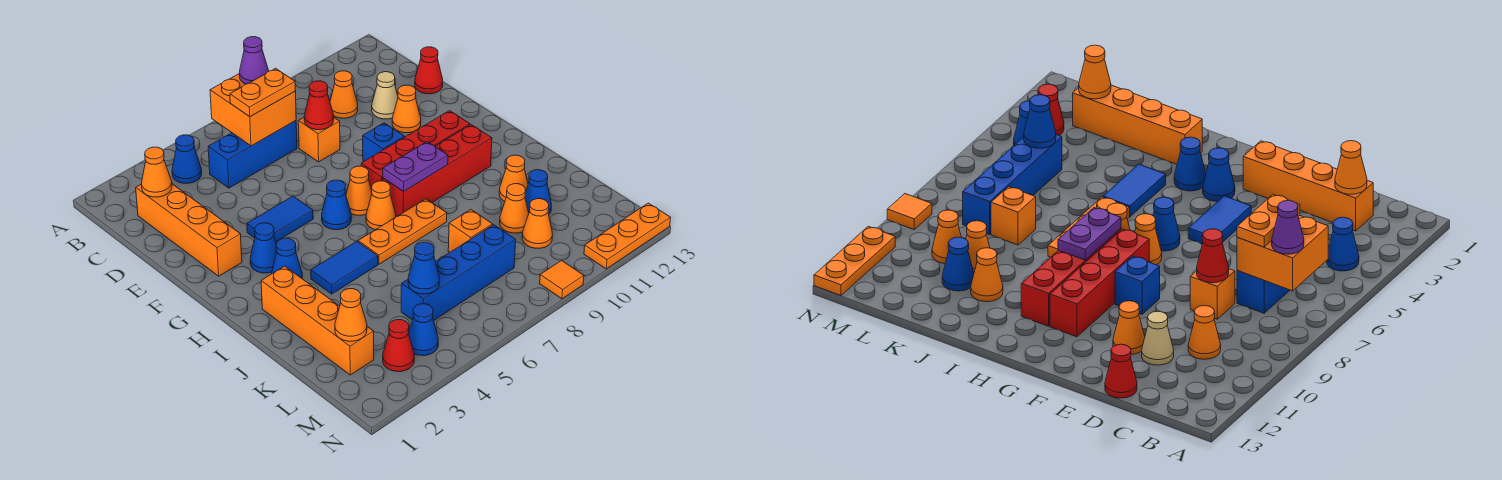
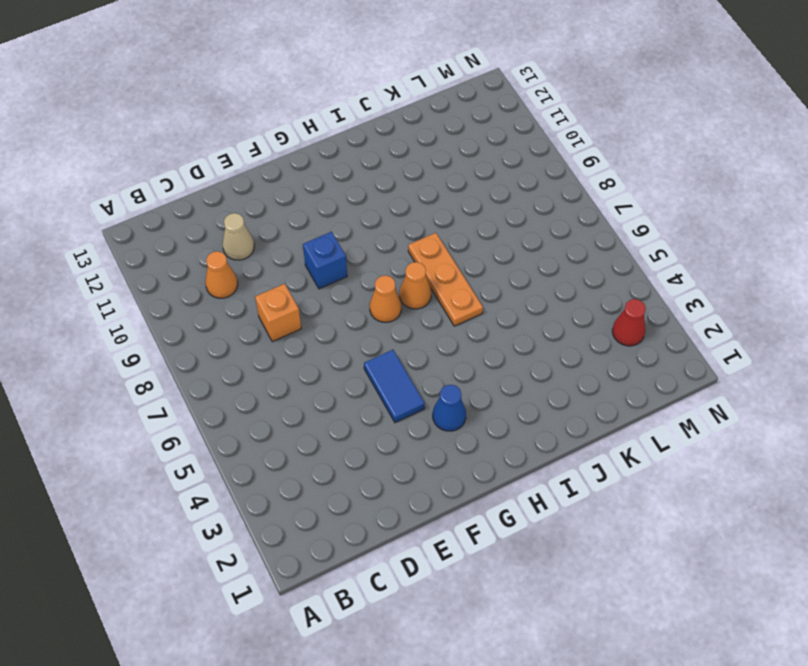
none -> blue cone B4 level 1
none -> orange brick C2:F2 level 1
none -> blue brick C5:C7 level 1
none -> red cone D13 level 1

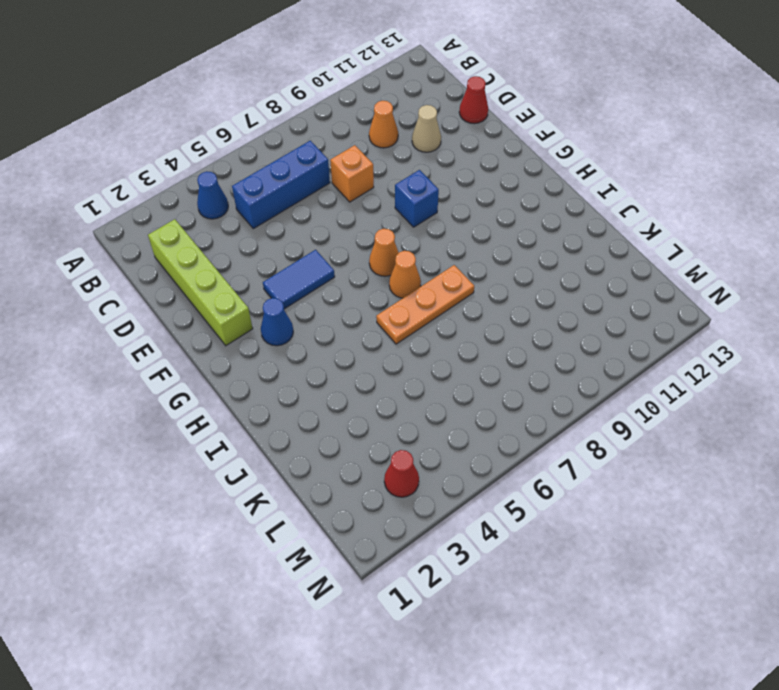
lime brick C2:F2 level 1 -> orange brick C2:F2 level 1
none -> orange cone E11 level 1
none -> blue cone G6 level 1
none -> red brick G8:G11 level 1
none -> blue cone H3 level 1

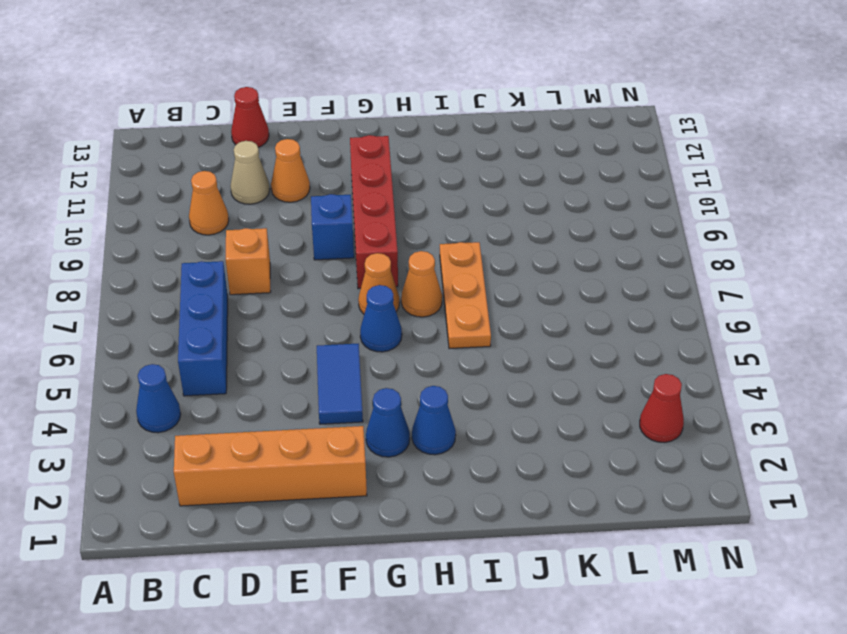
none -> red brick H8:H11 level 1
none -> orange brick I2:L2 level 1
none -> blue tile I4:I5 level 1
none -> orange cone J11 level 1

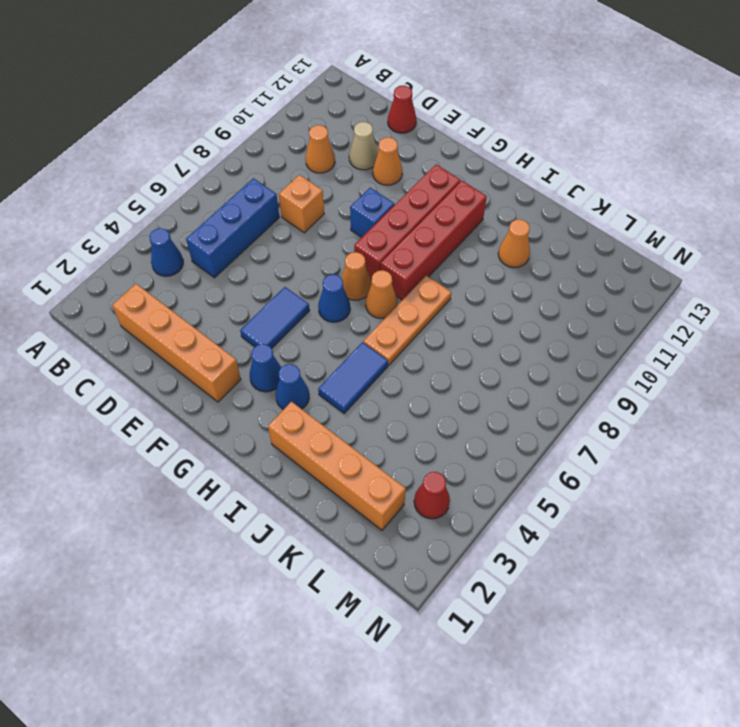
none -> orange brick K8 level 1
none -> orange cone K10 level 1
none -> blue cone K11 level 1
none -> blue brick L5:L8 level 1

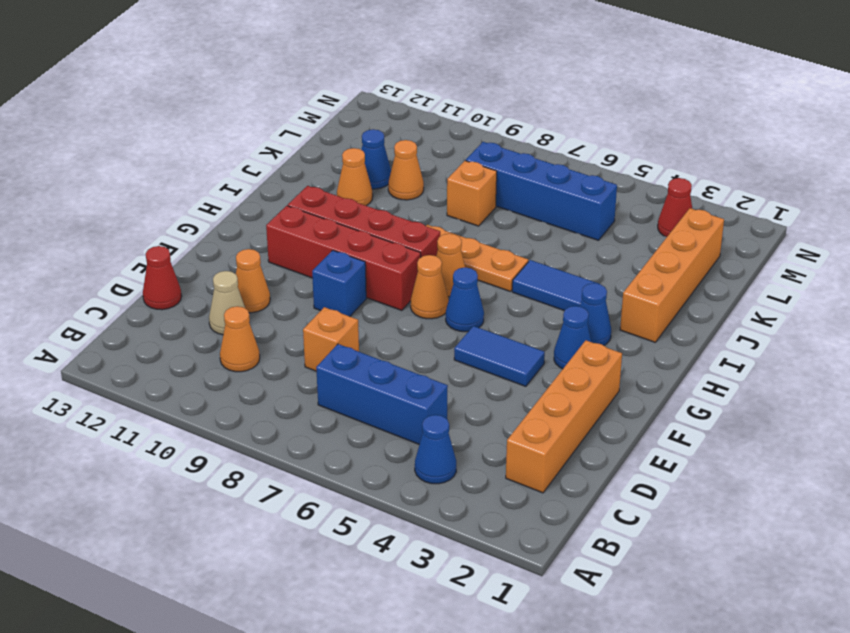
none -> orange cone L10 level 1
none -> blue cone M4 level 1
none -> orange tile N9 level 1
none -> orange plate N11:N13 level 1

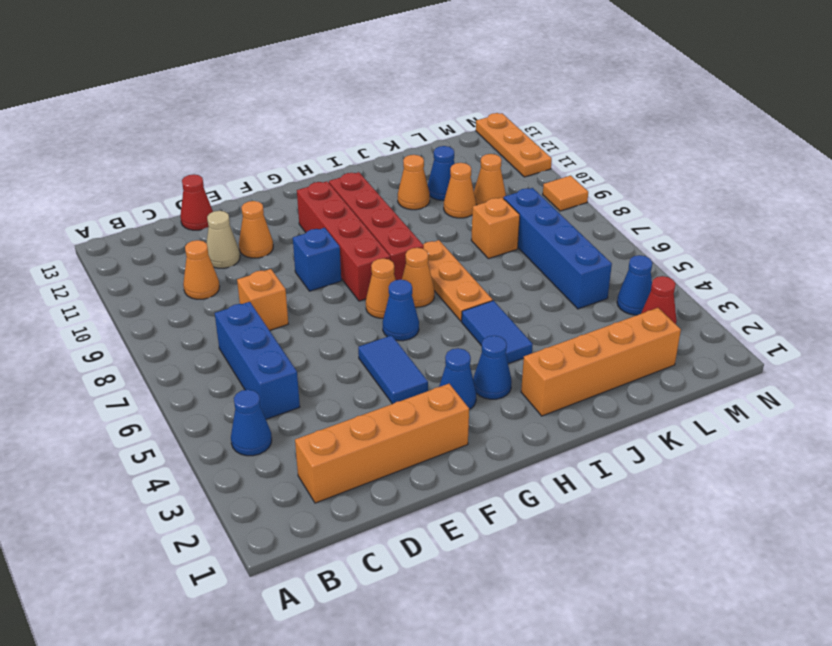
none -> orange brick B6:C7 level 2
none -> orange cone C2 level 2
none -> red cone D8 level 2
none -> purple plate H8:H9 level 2

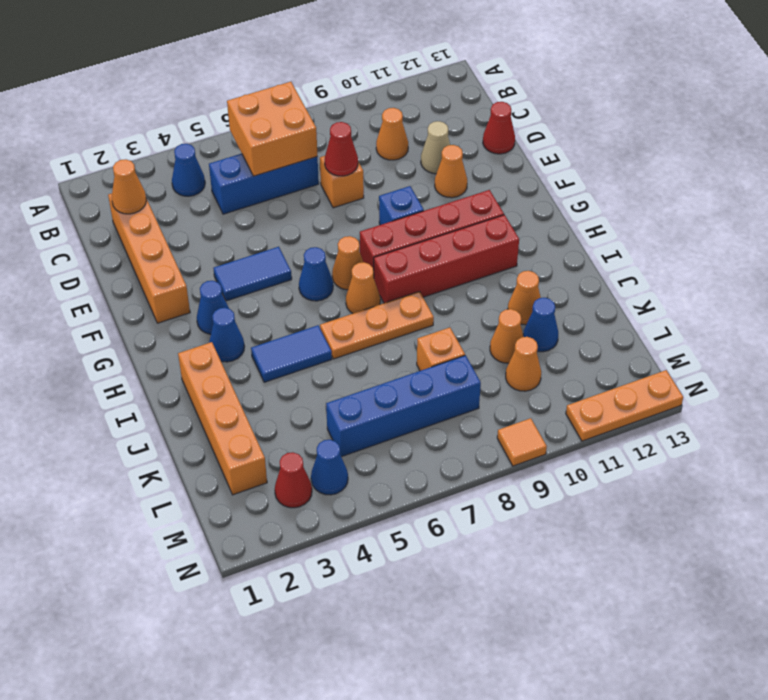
none -> purple plate H8:H9 level 2
none -> orange cone L2 level 2
none -> blue cone L5 level 2
none -> purple cone B7 level 3

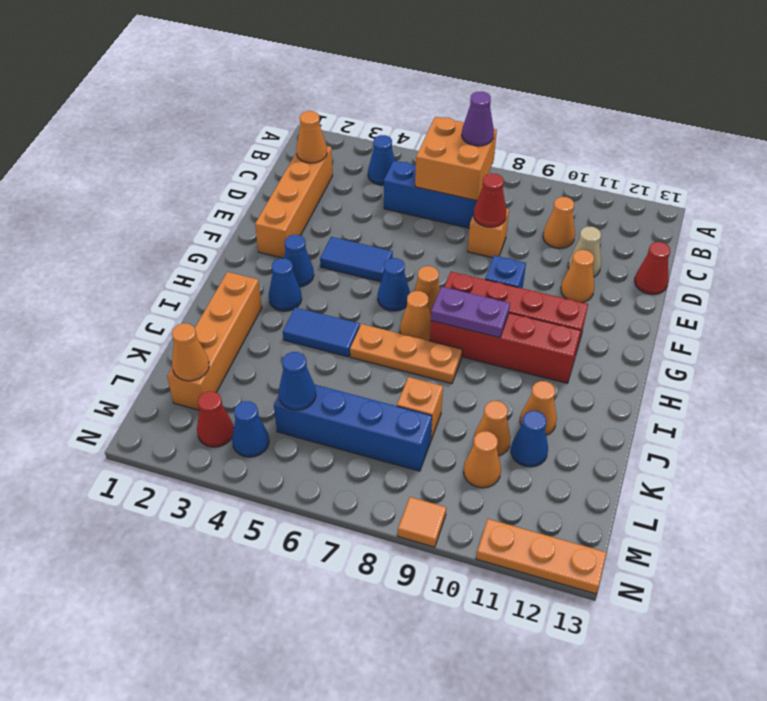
none -> orange plate C6:C7 level 3

